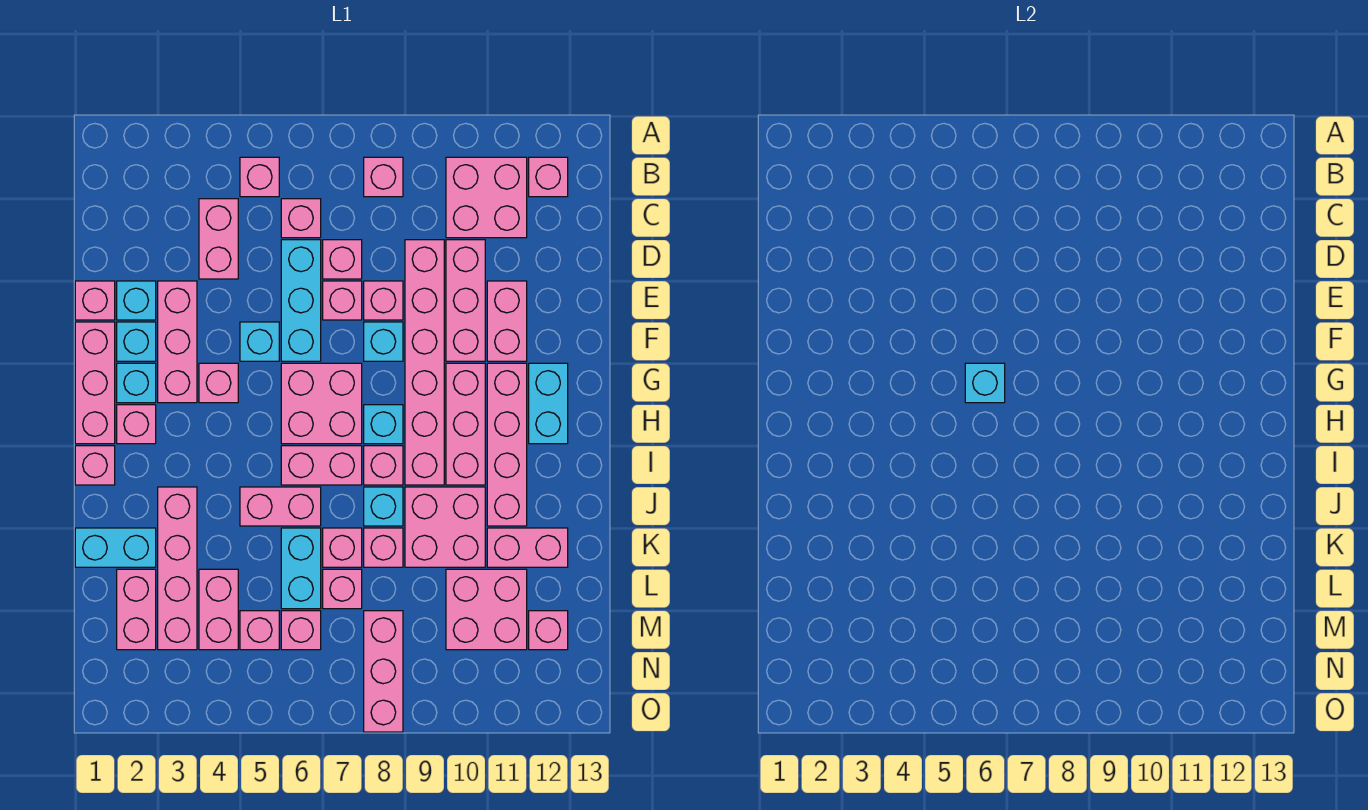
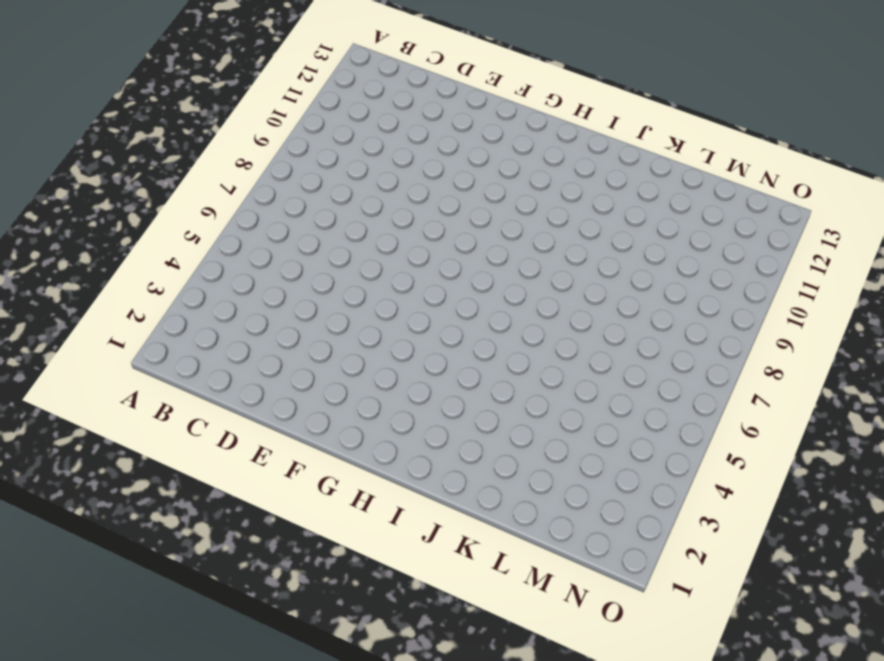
none -> pink brick B5 level 1
none -> pink brick B8 level 1
none -> pink brick B10:C11 level 1
none -> pink brick B12 level 1

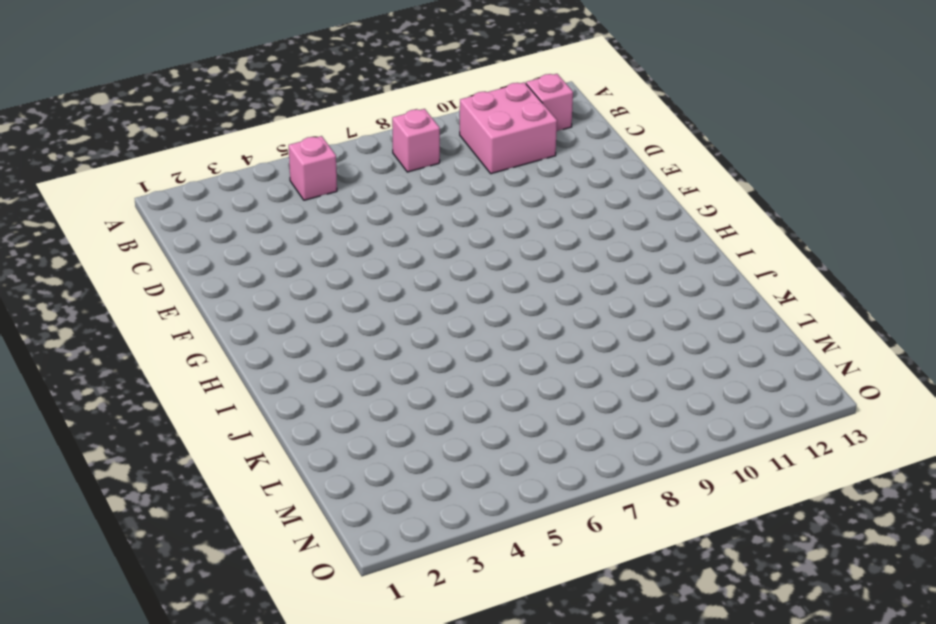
none -> pink brick C4:D4 level 1
none -> pink brick C6 level 1
none -> cyan brick D6:F6 level 1
none -> pink brick D7 level 1

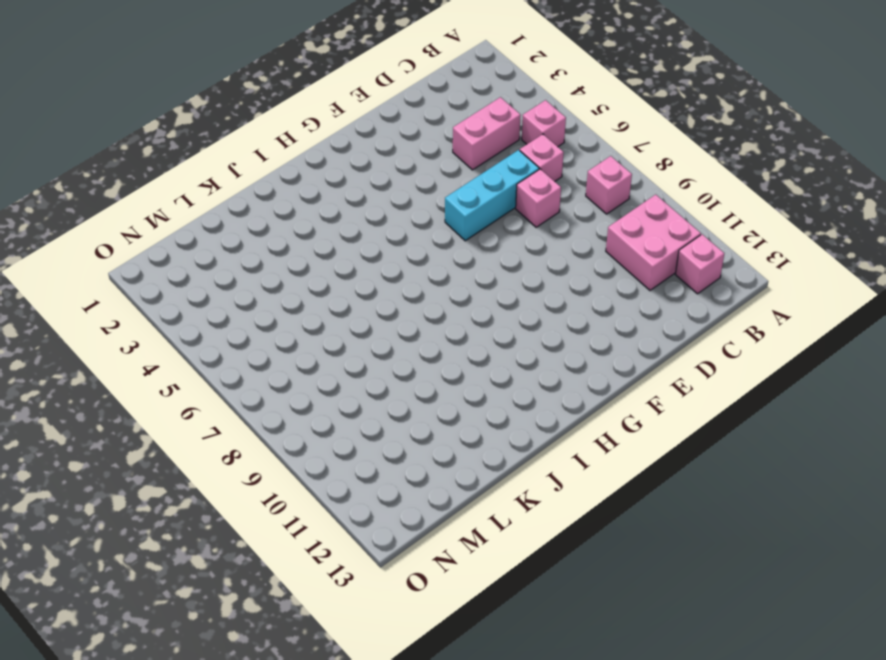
none -> pink brick D9:I9 level 1
none -> pink brick D10:F10 level 1
none -> pink brick E1 level 1
none -> cyan brick E2 level 1

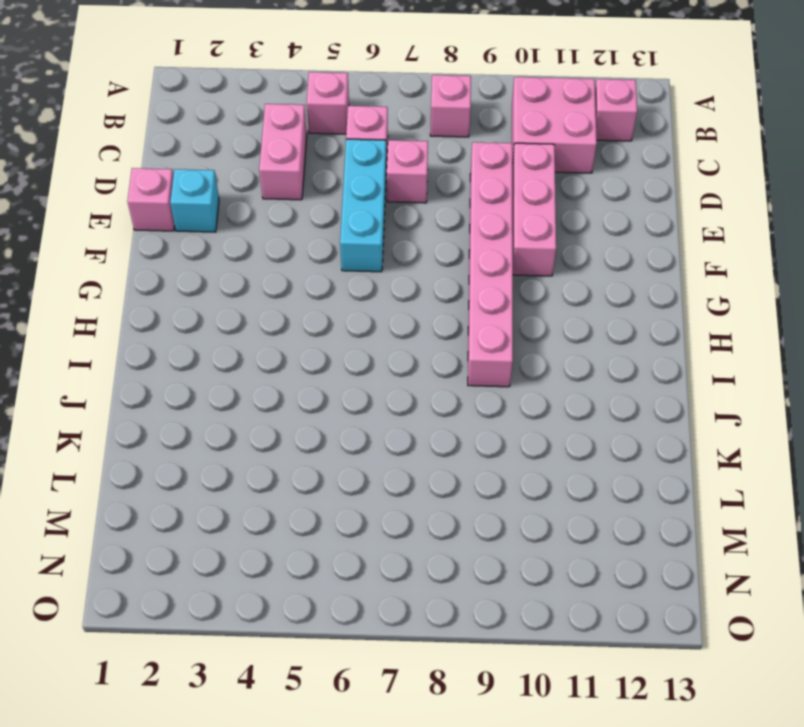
none -> pink brick E3:G3 level 1
none -> pink brick E7 level 1
none -> pink brick E8 level 1
none -> pink brick E11:F11 level 1

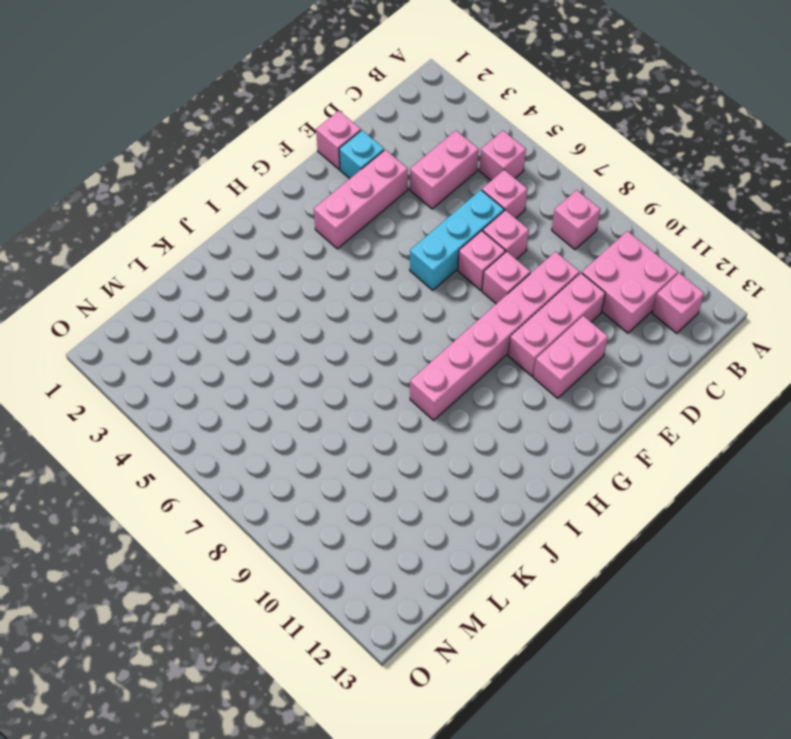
none -> pink brick F1:H1 level 1
none -> cyan brick F2 level 1
none -> cyan brick F5 level 1
none -> cyan brick F8 level 1

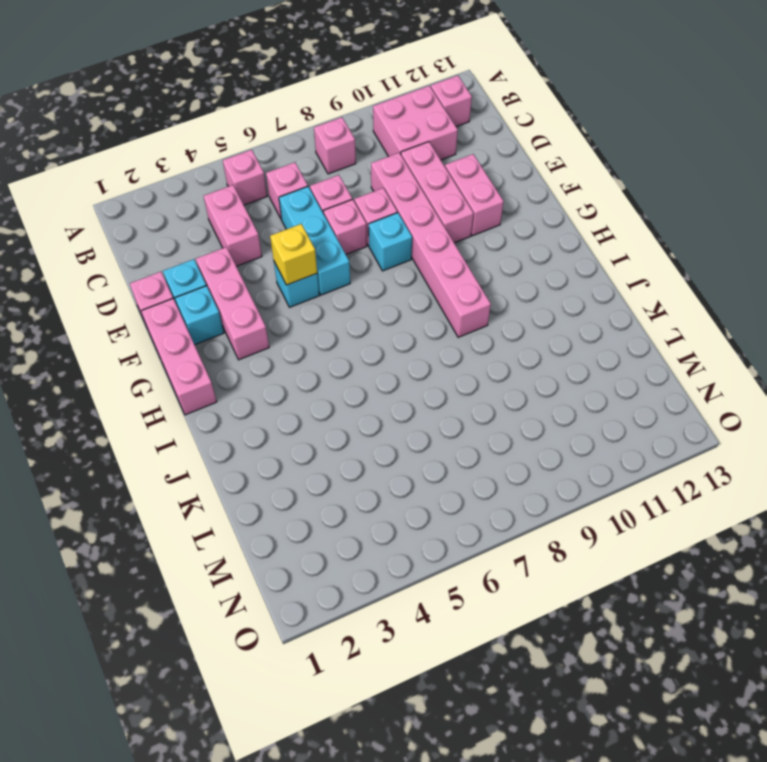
yellow brick F5 level 2 -> none
none -> cyan brick G2 level 1
none -> pink brick G4 level 1
none -> pink brick G6:H7 level 1
none -> pink brick G10:I10 level 1

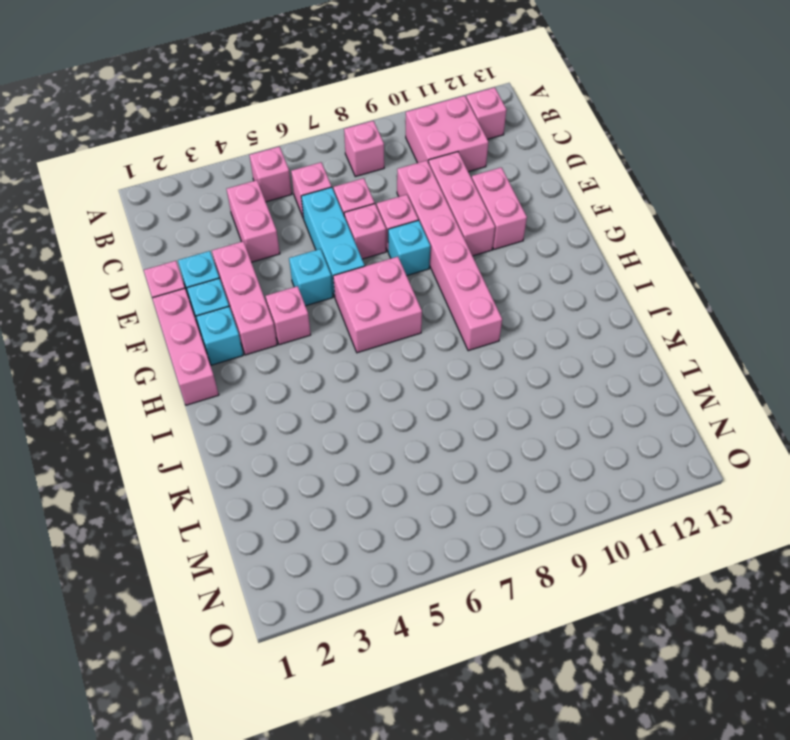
none -> pink brick G10:I10 level 1
none -> pink brick G11:J11 level 1
none -> cyan brick G12:H12 level 1
none -> pink brick H2 level 1

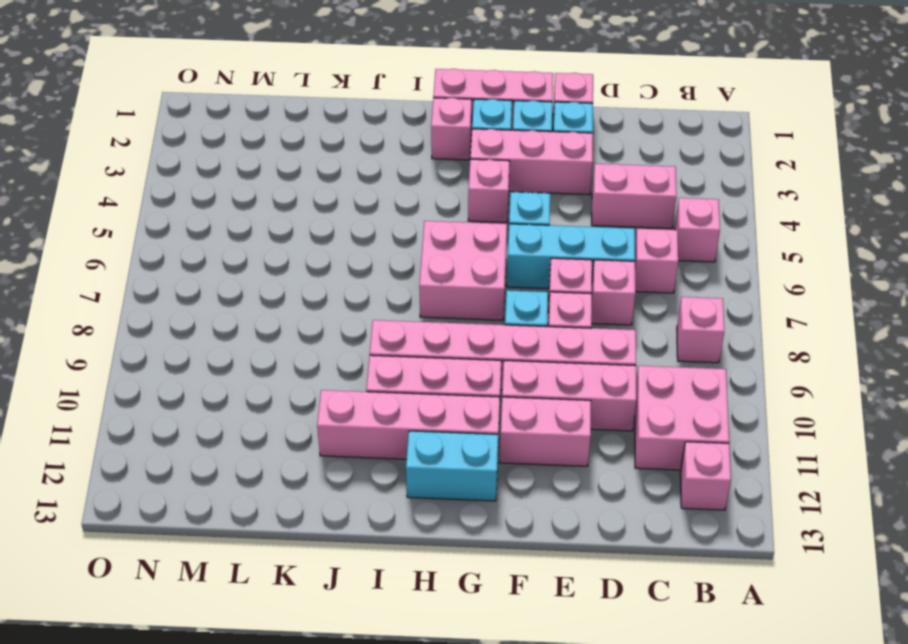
none -> cyan brick H8 level 1
none -> pink brick I1 level 1
none -> pink brick I6:I7 level 1
none -> pink brick I8 level 1

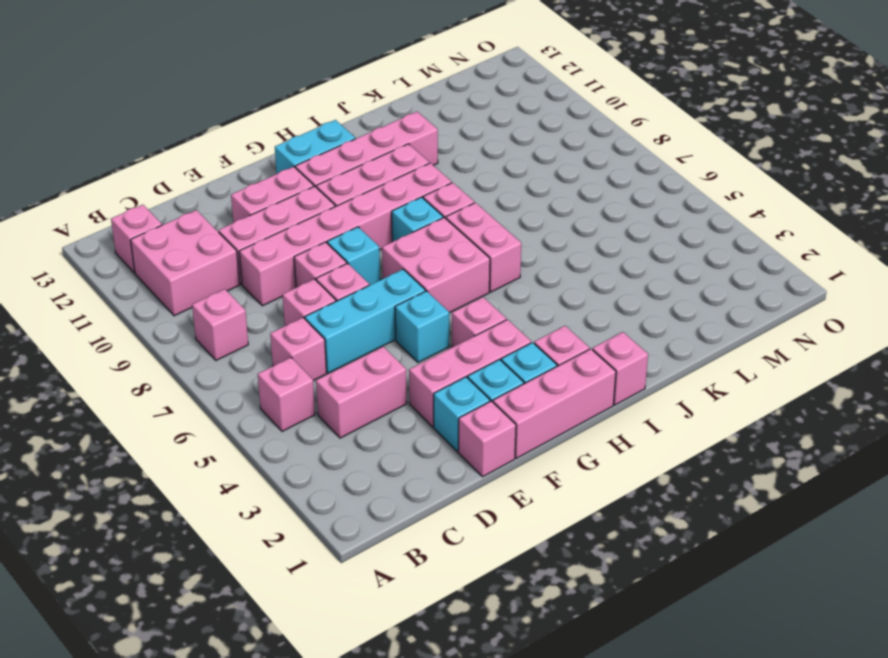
none -> pink brick J3:M3 level 1
none -> pink brick J5:J6 level 1
none -> cyan brick J8 level 1
none -> pink brick J9:K10 level 1

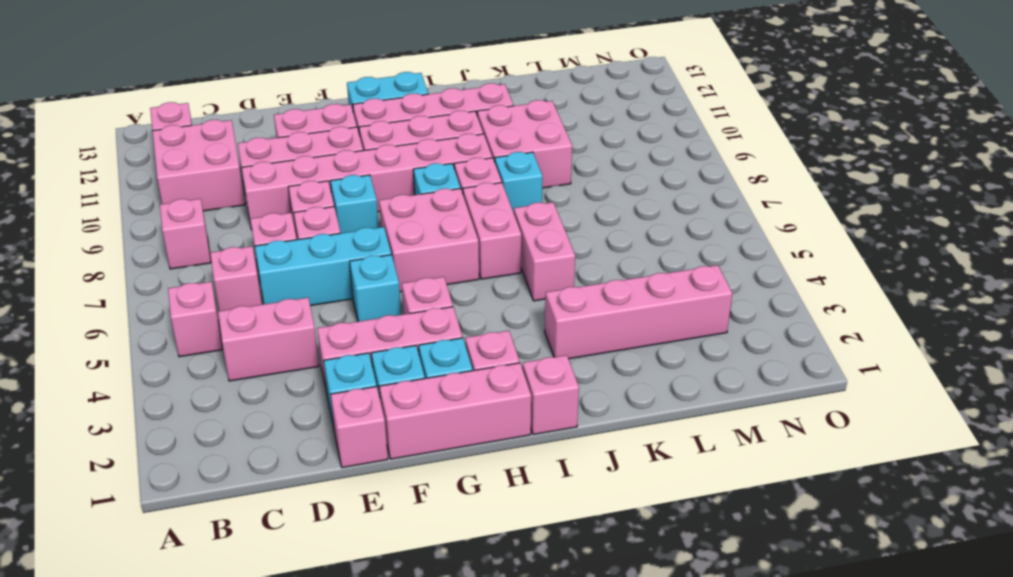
none -> cyan brick K1:K2 level 1
none -> cyan brick K6:L6 level 1
none -> pink brick K7 level 1
none -> pink brick K8 level 1

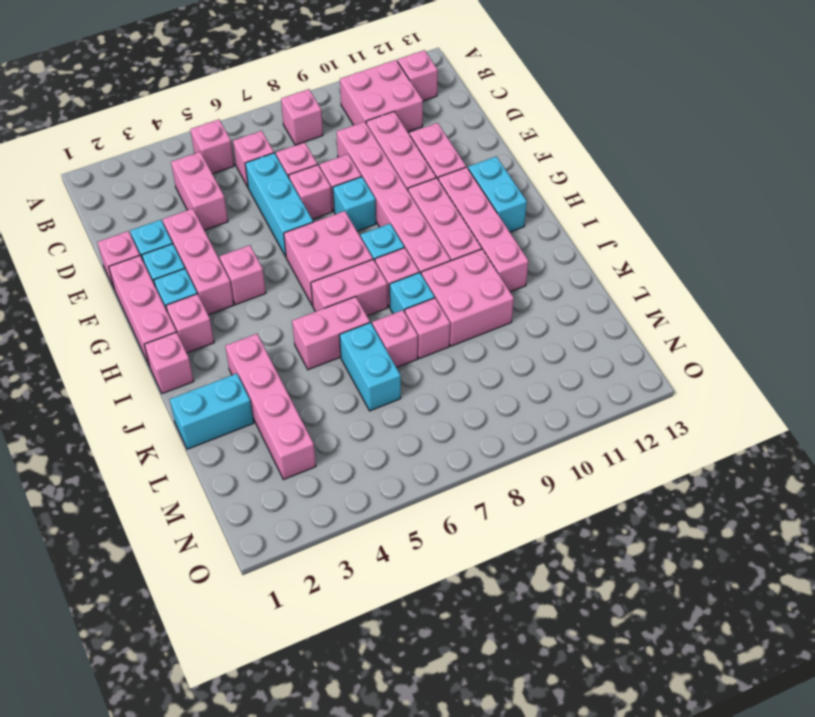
none -> cyan brick F5 level 1
none -> pink brick K11:K12 level 1
none -> pink brick L2:M2 level 1
none -> pink brick L4:M4 level 1

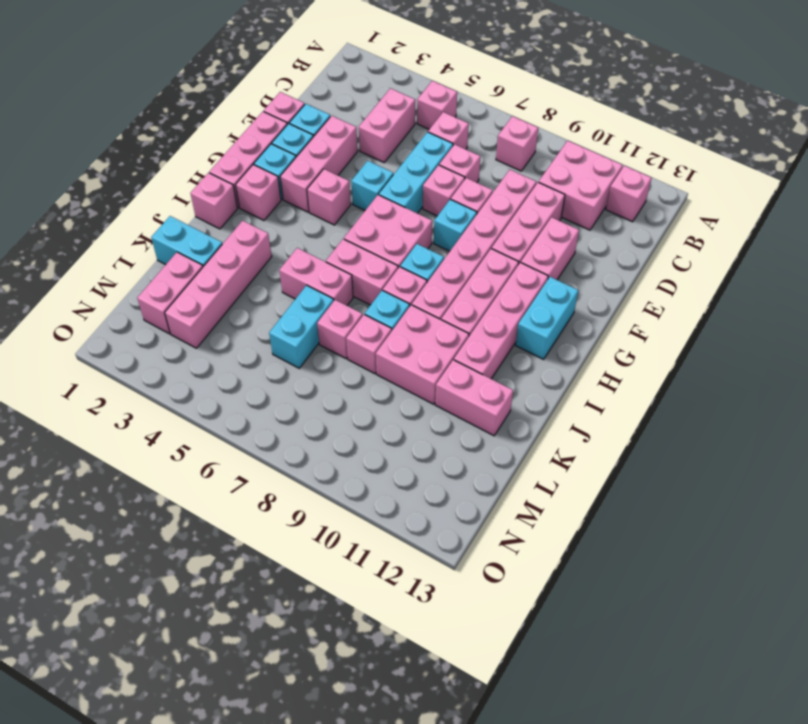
none -> pink brick L4:M4 level 1
none -> pink brick L7 level 1
none -> pink brick L10:M11 level 1
none -> pink brick M5 level 1

